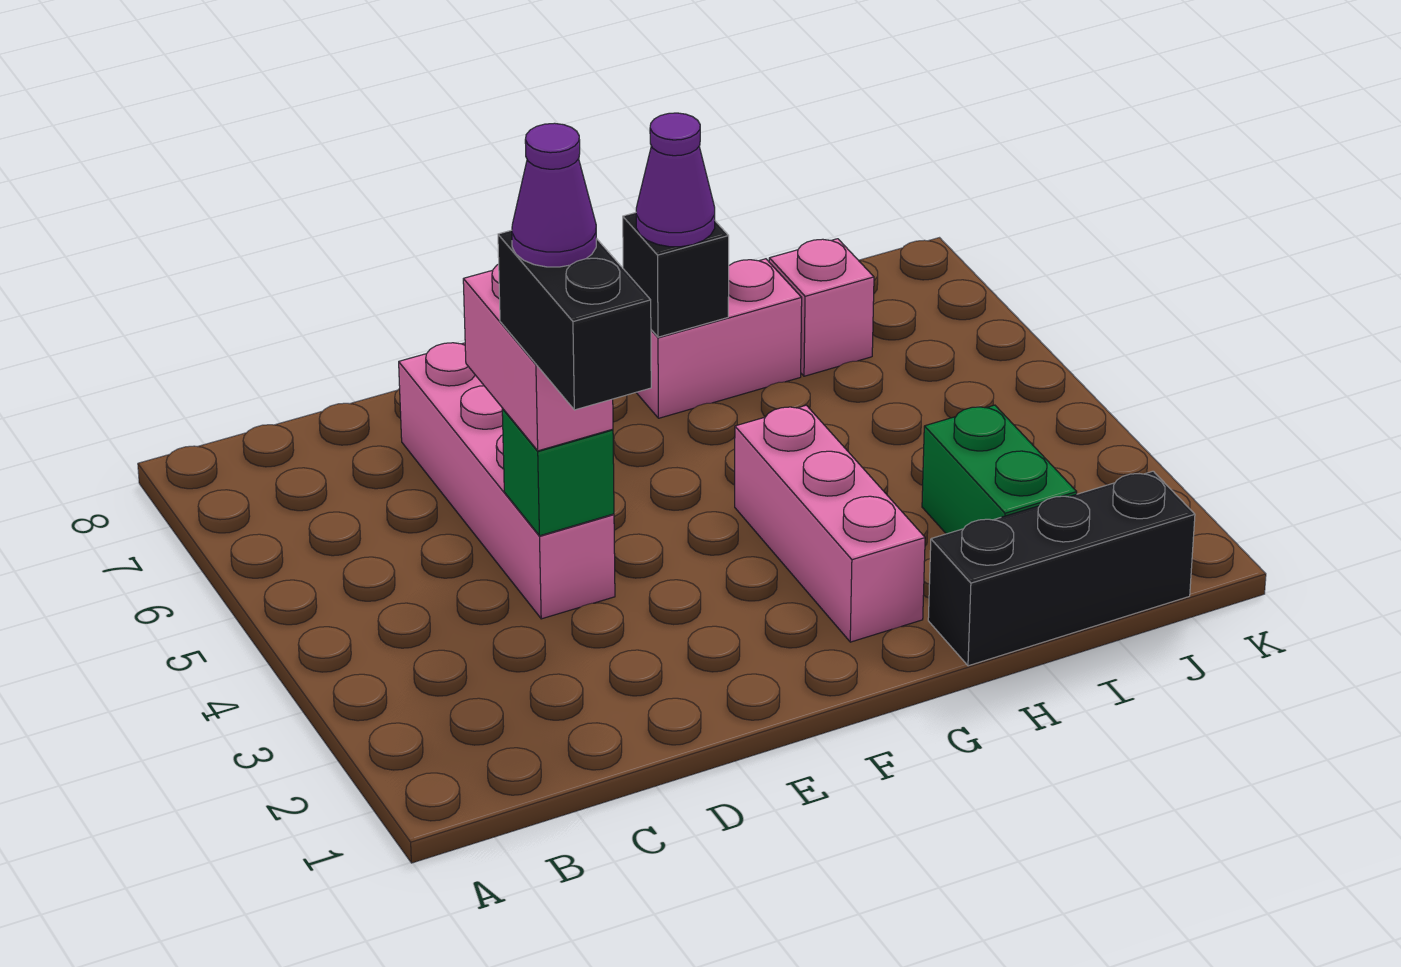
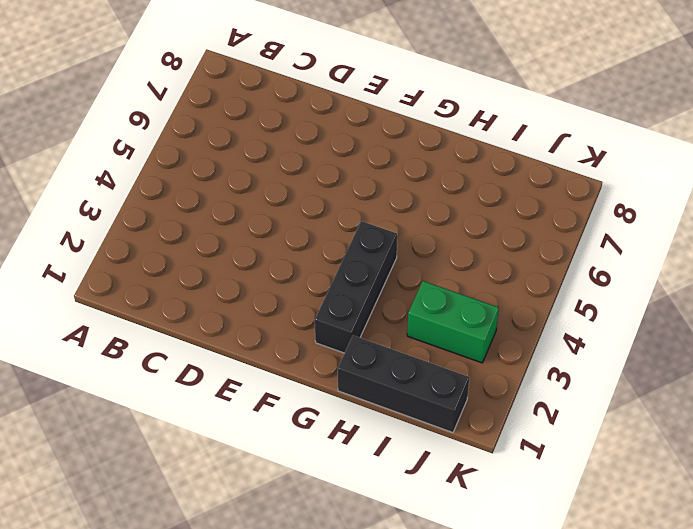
black brick G2:G4 level 1 -> pink brick G2:G4 level 1
green brick I3:J3 level 1 -> green brick I2:I3 level 1
none -> pink brick D4:D7 level 1
none -> pink brick G7:H7 level 1
none -> pink brick I7 level 1

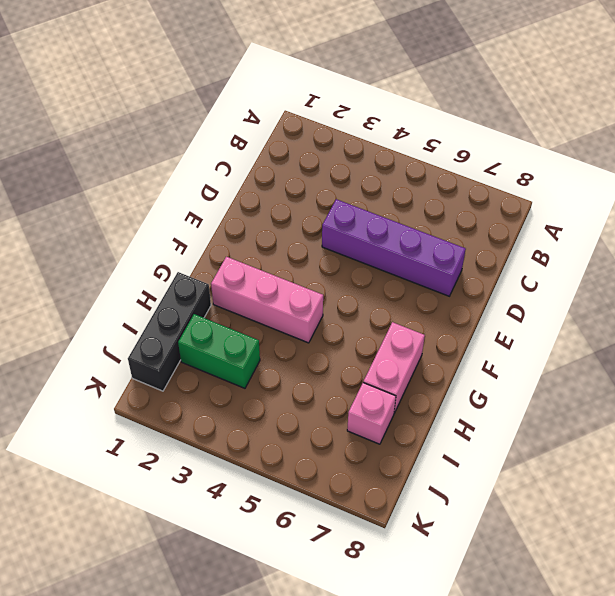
purple brick D4:D7 level 1 -> pink brick D4:D7 level 1
none -> green brick D4 level 2
none -> black brick G7 level 2
none -> pink brick D4:D5 level 3

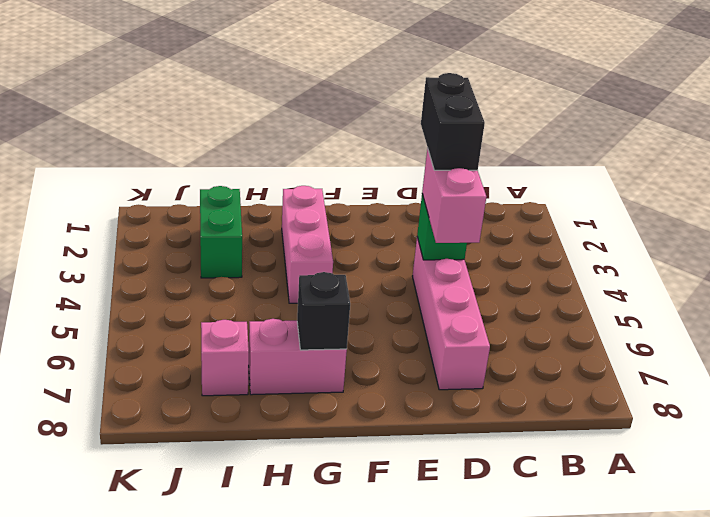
none -> black brick H1:J1 level 1
none -> purple cone G7 level 3
none -> purple cone D4 level 5

